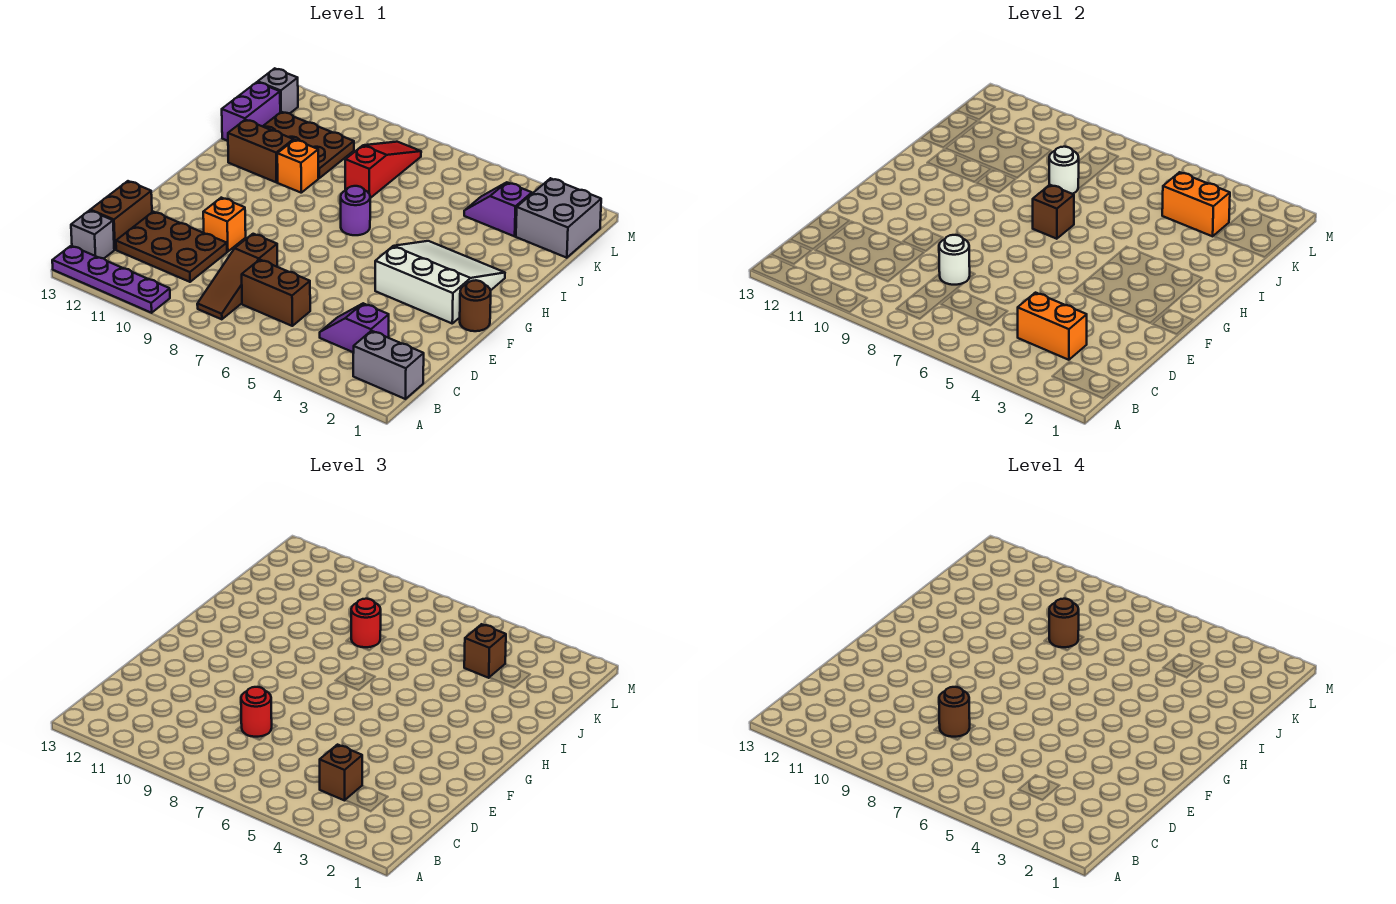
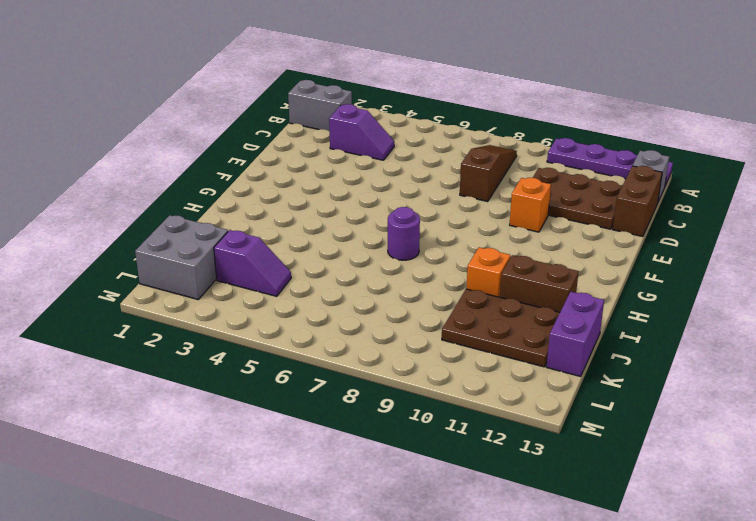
none -> brown brick C6:C7 level 1
none -> brown round brick F1 level 1
none -> white slope F2:H4 level 1 top F
none -> red slope J8:L8 level 1 top J

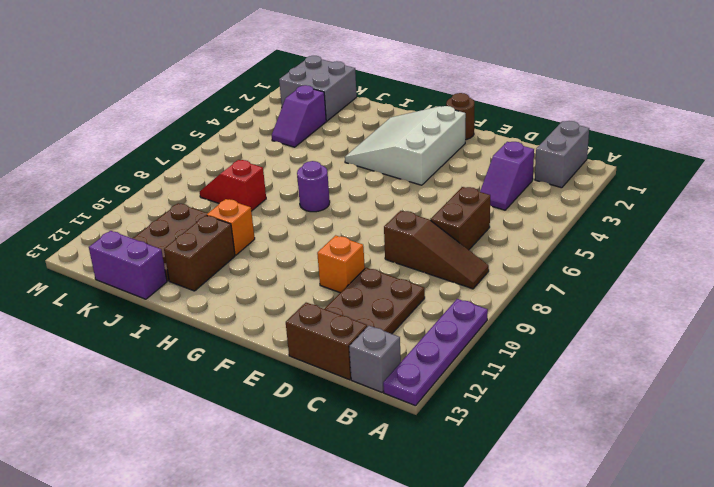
red slope J8:K8 level 1 top J -> red slope J8:L8 level 1 top J
none -> grey brick L13 level 1
none -> orange brick C3:C4 level 2
none -> white round brick D8 level 2
none -> brown brick H7 level 2

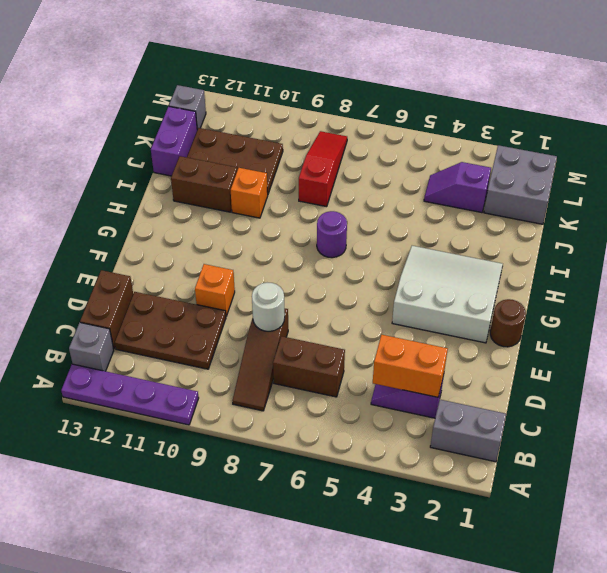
none -> brown brick H7 level 2
none -> white round brick J8 level 2
none -> orange brick K3:K4 level 2
none -> brown brick C4 level 3

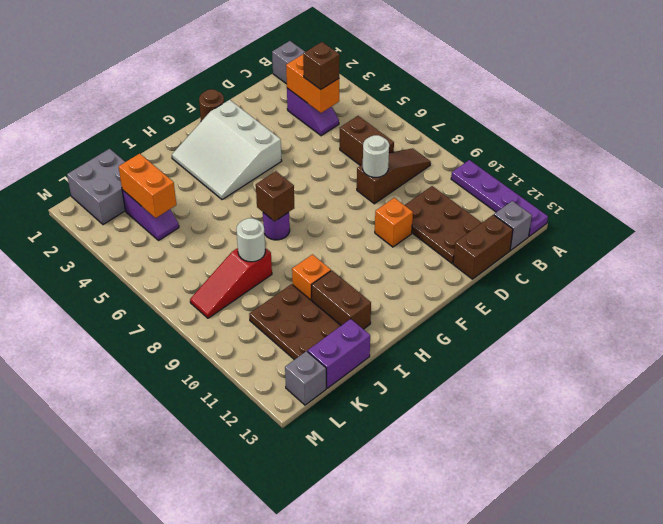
none -> red round brick D8 level 3
none -> red round brick J8 level 3
none -> brown brick K4 level 3
none -> brown round brick D8 level 4

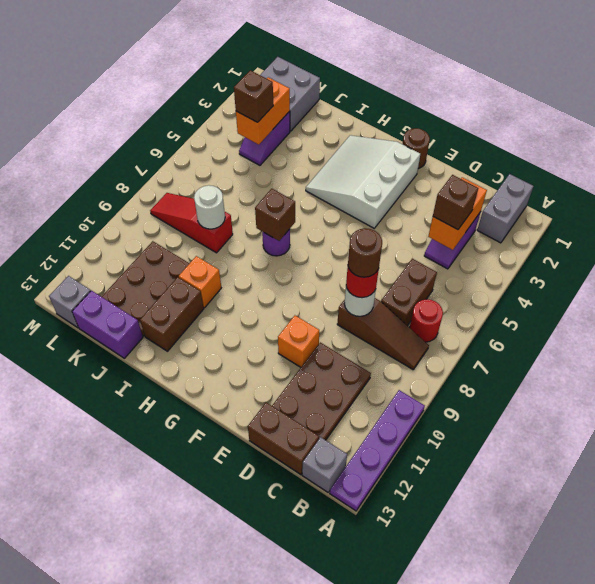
red round brick B7 level 1 -> red round brick J8 level 3
none -> brown round brick J8 level 4

